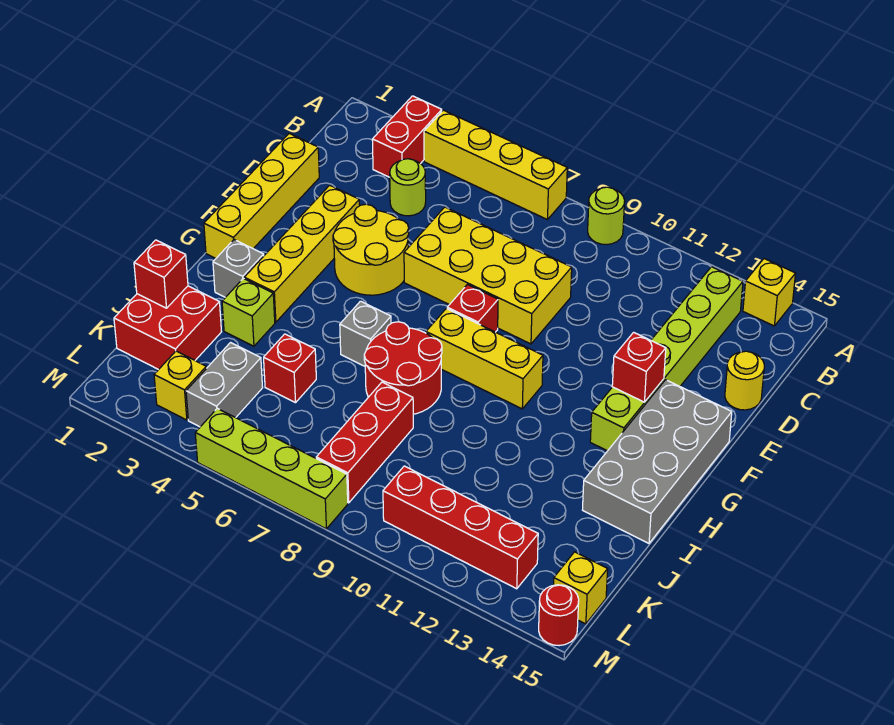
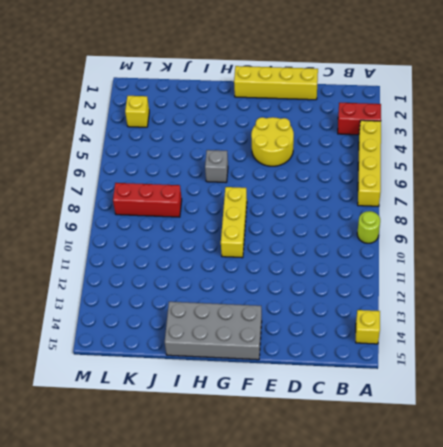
none -> lime brick B13:G13 level 1
none -> lime round brick C4 level 1
none -> yellow brick D6:E9 level 1

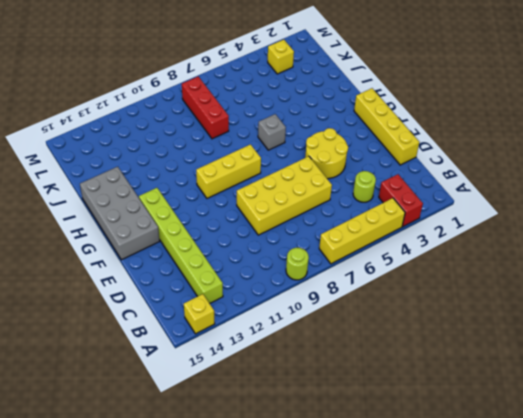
none -> yellow round brick D15 level 1
none -> yellow brick E3:H3 level 1
none -> red brick F8 level 1

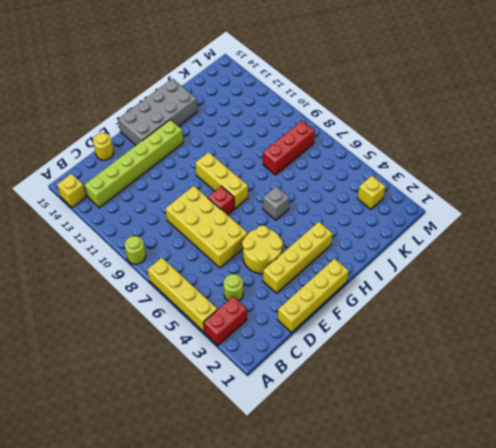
none -> grey brick H2 level 1
none -> red round brick H7:I8 level 1
none -> lime brick I3 level 1

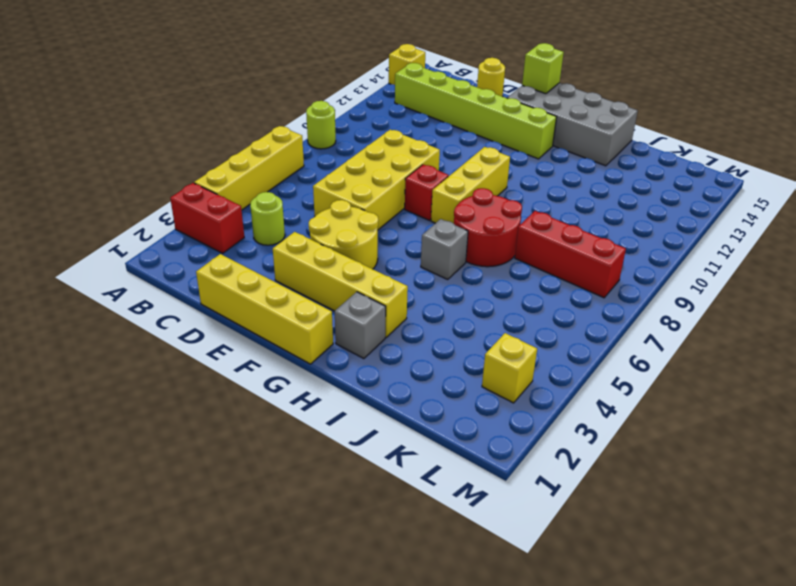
lime brick F15 level 2 -> lime brick I3 level 1
none -> red brick J1:K2 level 1
none -> red brick J5 level 1
none -> grey brick K4:L4 level 1

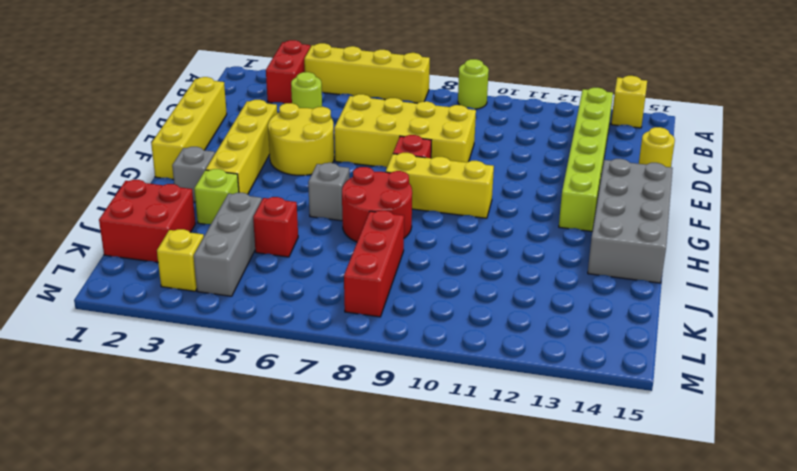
grey brick J4:L4 level 1 -> grey brick K4:L4 level 1
none -> red brick L10:L13 level 1
none -> yellow brick L15 level 1
none -> lime brick M5:M8 level 1

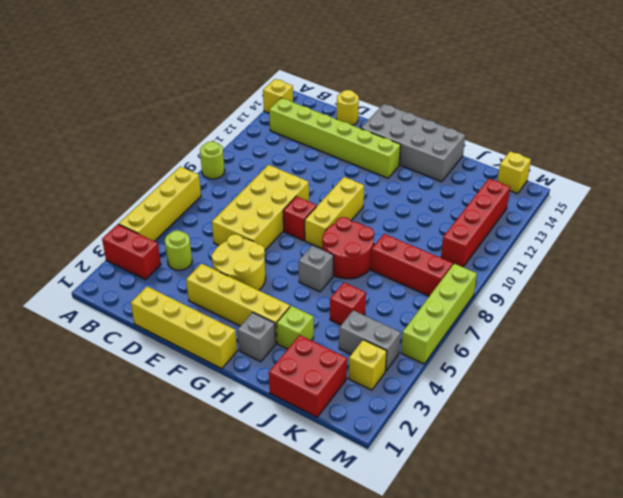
none -> red round brick M15 level 1
none -> red brick F13 level 2
none -> red brick J1 level 2

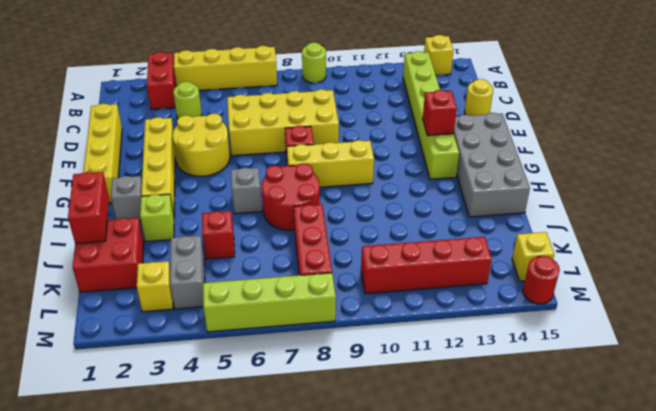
red brick I1:J1 level 2 -> red brick J1 level 2

